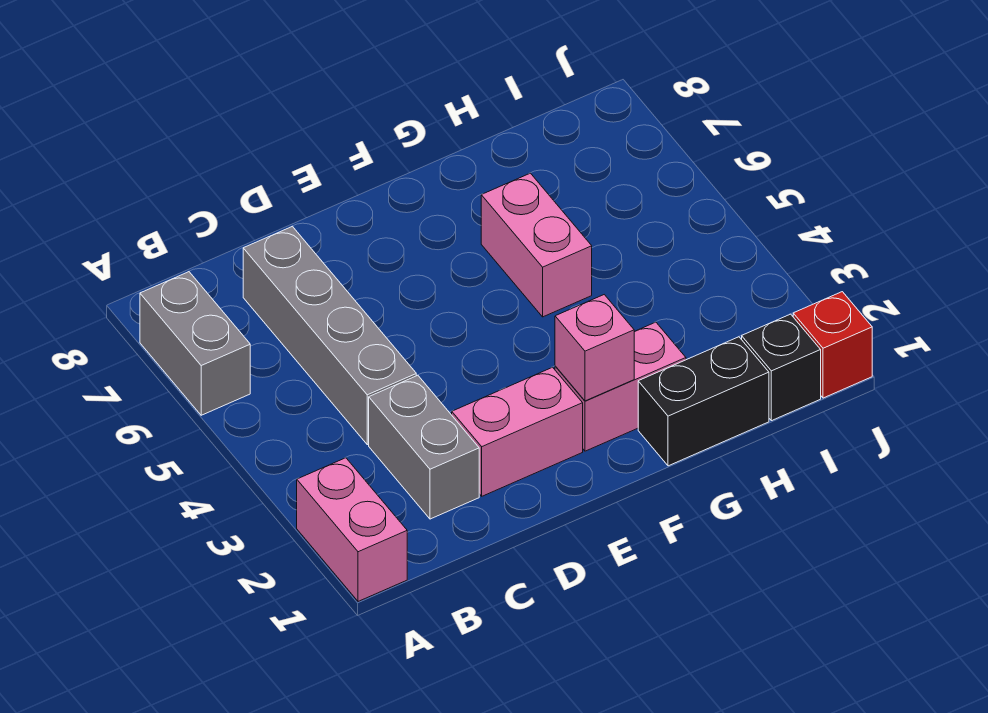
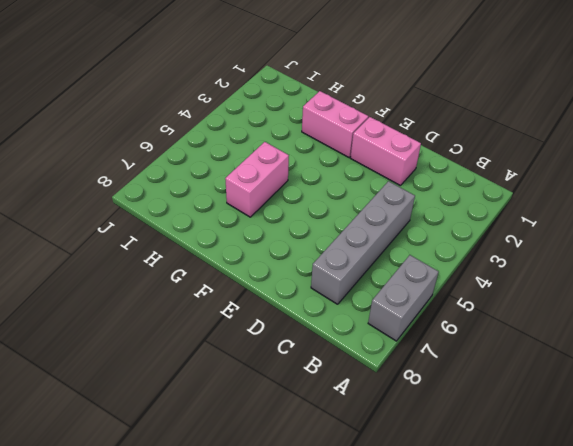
none -> pink brick A1:A2 level 1
none -> grey brick C2:C3 level 1

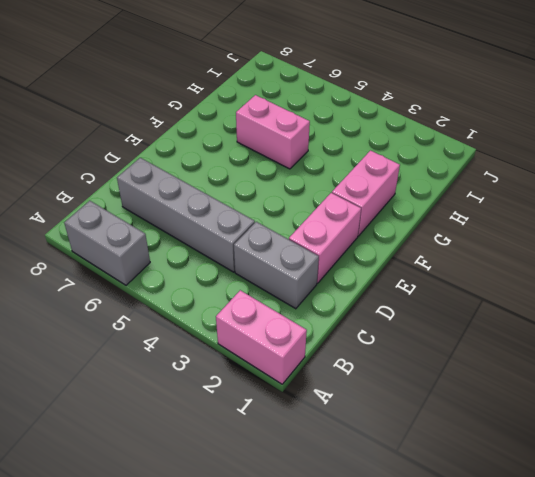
none -> black brick G1:H1 level 1
none -> black brick I1 level 1

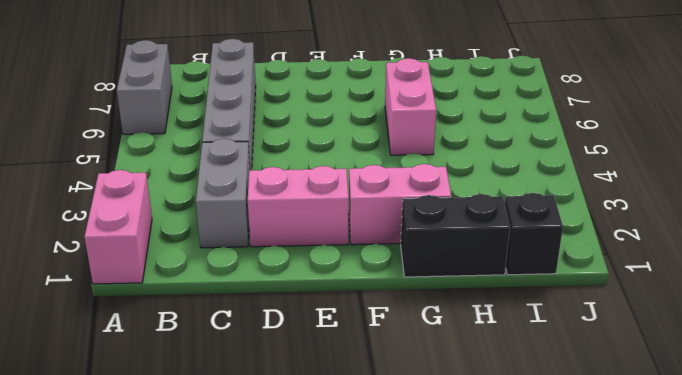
none -> red brick J1 level 1
none -> pink brick F2 level 2

